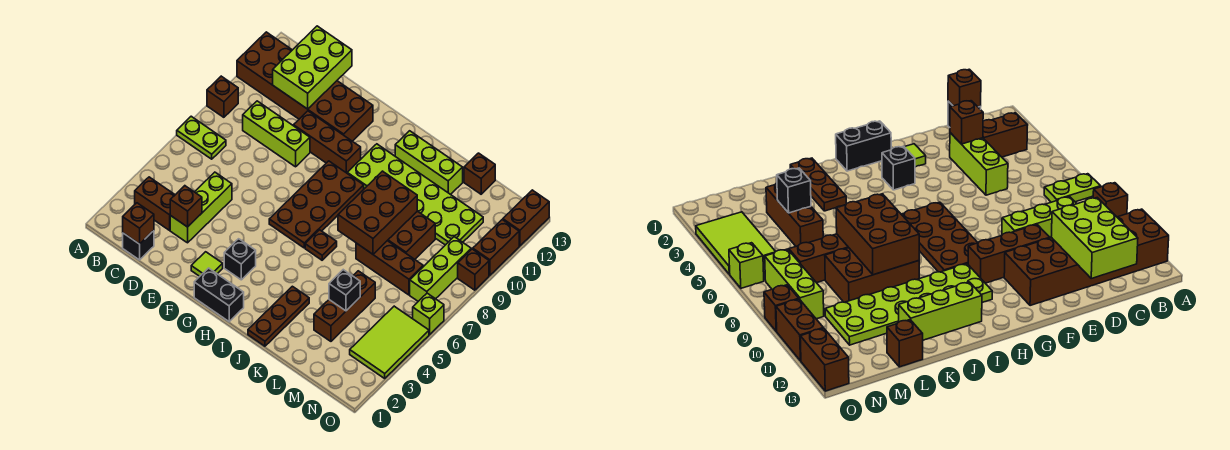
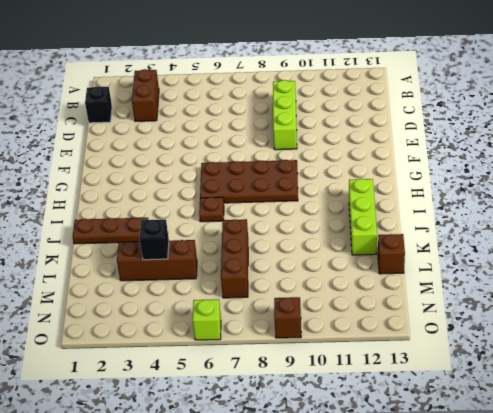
none -> lime plate A7:B7 level 1
none -> brown brick A9 level 1
none -> brown brick A11:F12 level 1
none -> lime brick D3:D5 level 1

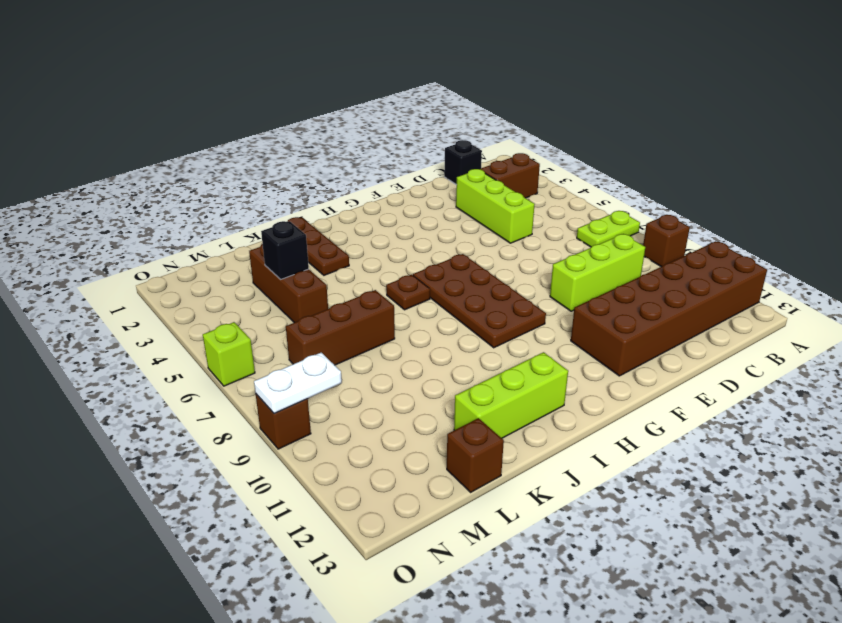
white plate N9:O9 level 2 -> none
none -> brown brick E10:G10 level 1
none -> lime tile F2 level 1
none -> black brick G1:H1 level 1
none -> black brick G3 level 1

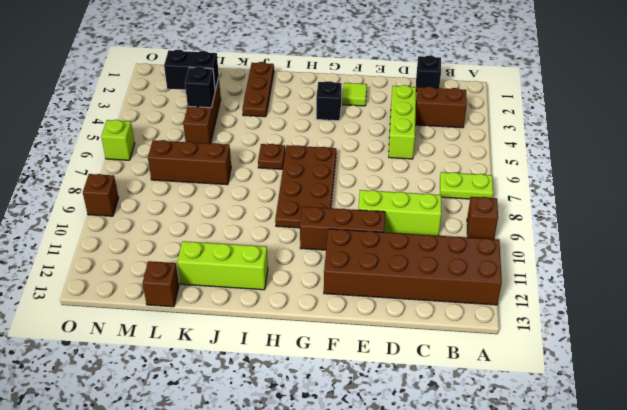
black brick L3:M3 level 2 -> black brick G1:H1 level 1
none -> lime plate H10:M11 level 1
none -> brown brick J8:L9 level 1
none -> lime tile N3:O5 level 1
none -> lime brick N7:N9 level 1

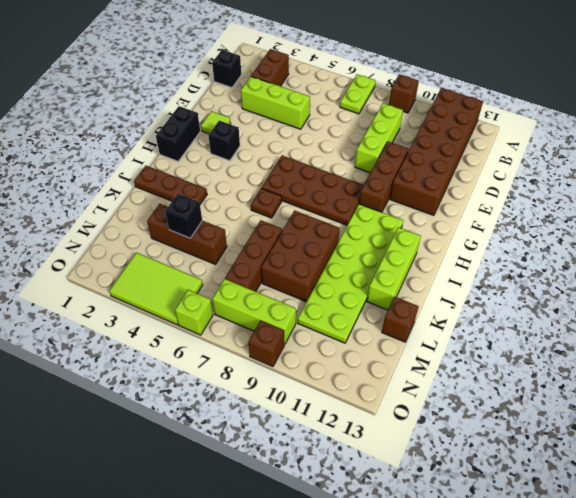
none -> brown brick O10:O11 level 1
none -> brown brick O12:O13 level 1
none -> brown brick C1 level 2
none -> lime brick C11:D13 level 2

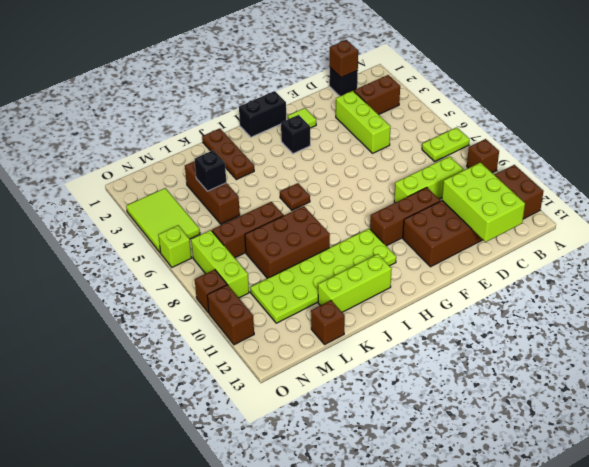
none -> brown plate G6:H9 level 1
none -> brown brick O12:O13 level 1
none -> brown brick D3 level 2
none -> brown brick J7:K9 level 2

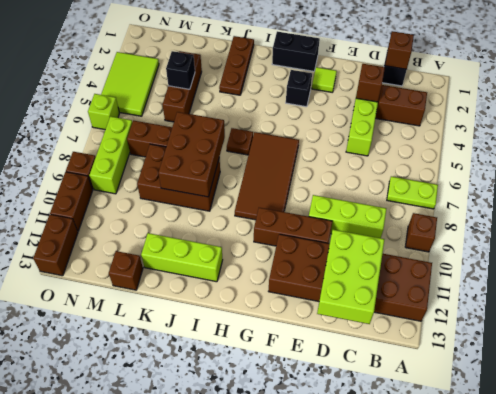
brown tile G6:H9 level 1 -> brown plate G6:H9 level 1
none -> lime plate H10:M11 level 1

